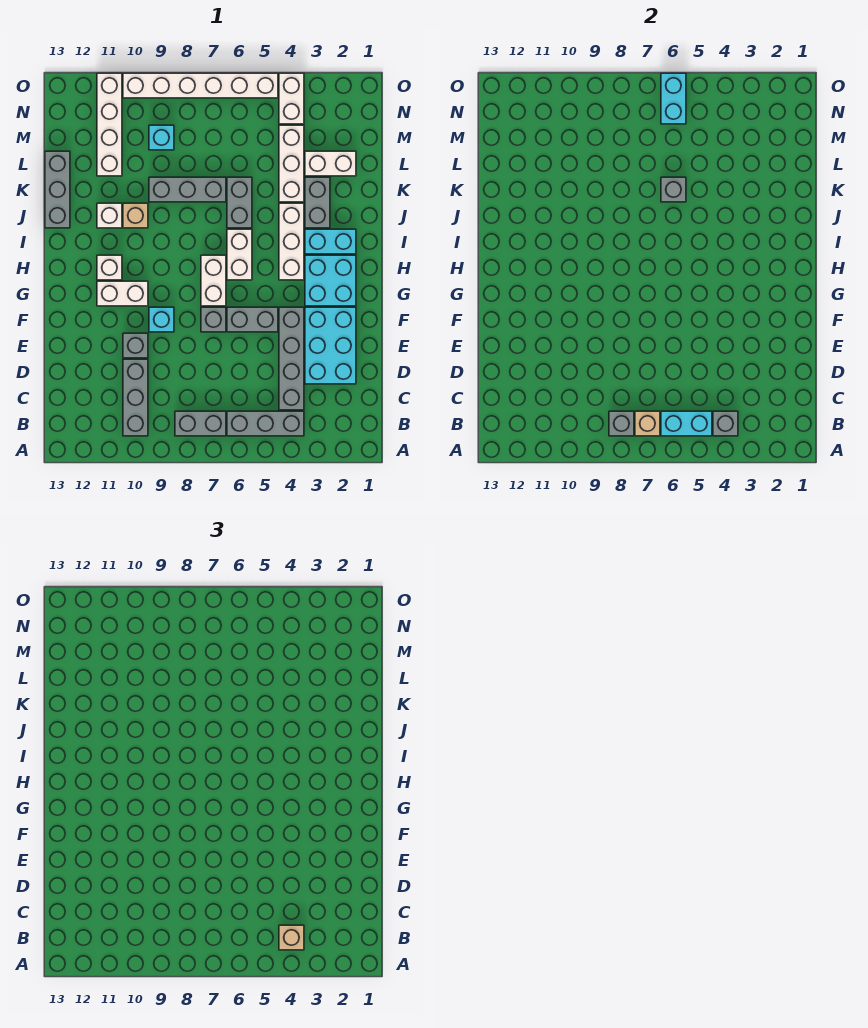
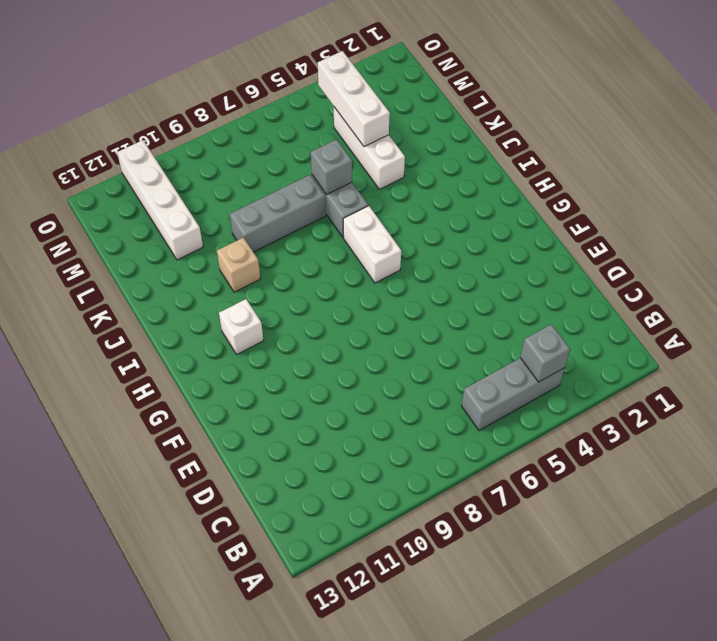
white brick L4:N4 level 2 -> white brick H4:J4 level 1
none -> grey brick B7:B8 level 1
none -> grey brick B10:D10 level 1
none -> grey brick C4:F4 level 1
none -> cyan brick D2:F3 level 1

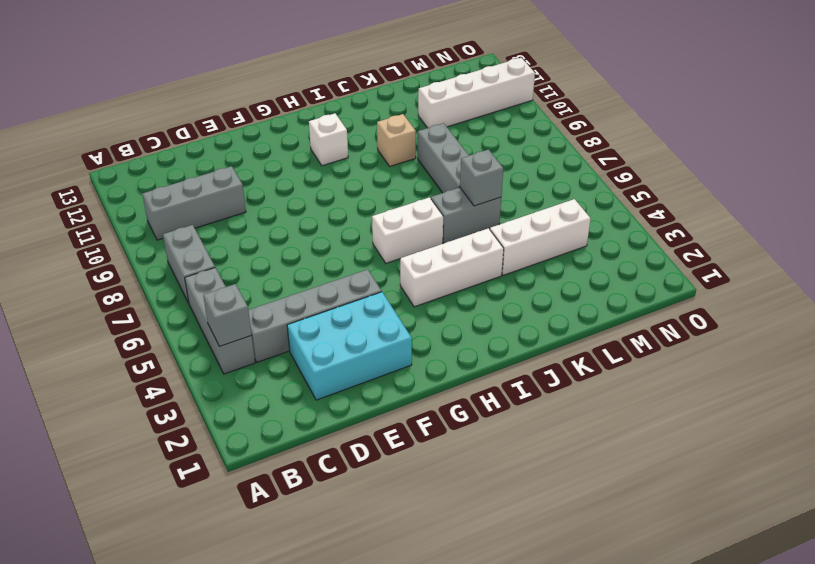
none -> grey brick E10 level 1
none -> grey brick F5:F6 level 1
none -> grey brick F7 level 1
none -> cyan brick F9 level 1

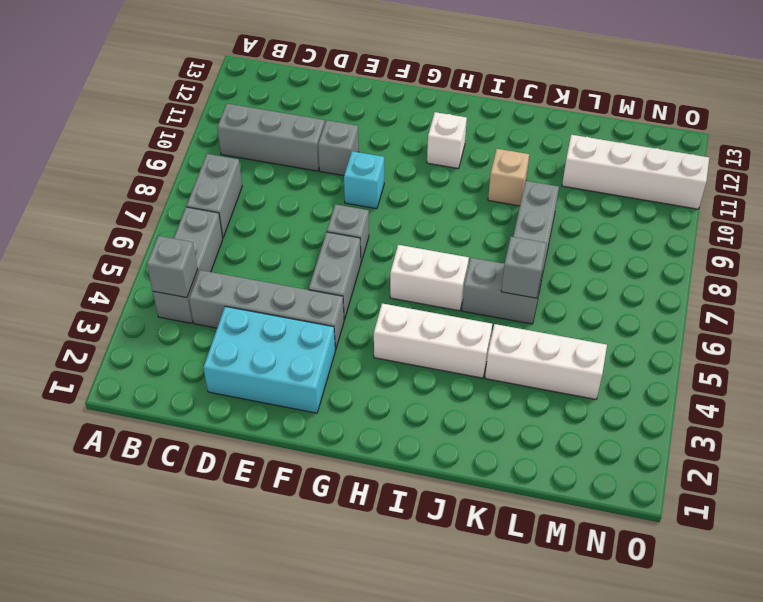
none -> cyan brick G2:H3 level 1
none -> white brick G7:H7 level 1
none -> white brick G10:G11 level 1
none -> cyan brick I2:I3 level 1

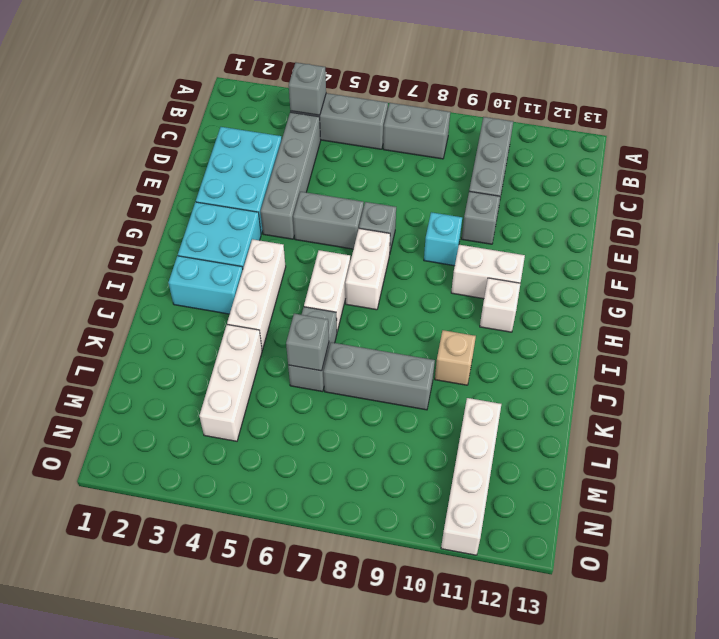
none -> grey brick J3:K3 level 1
none -> white brick J11 level 1
none -> grey brick J13:L13 level 1
none -> white brick L2:L3 level 1

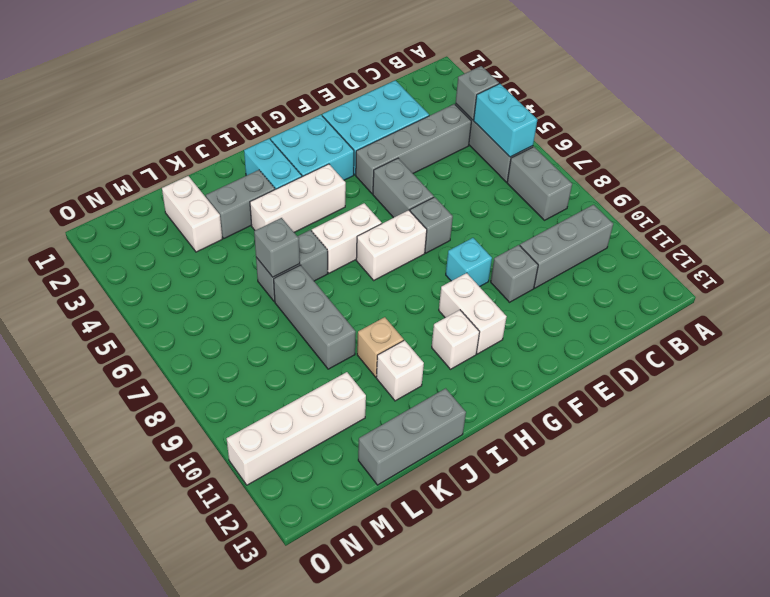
none -> white brick K4:M4 level 1
none -> cyan brick M9 level 1
none -> white brick N4:O4 level 1
none -> white brick O5:O10 level 1

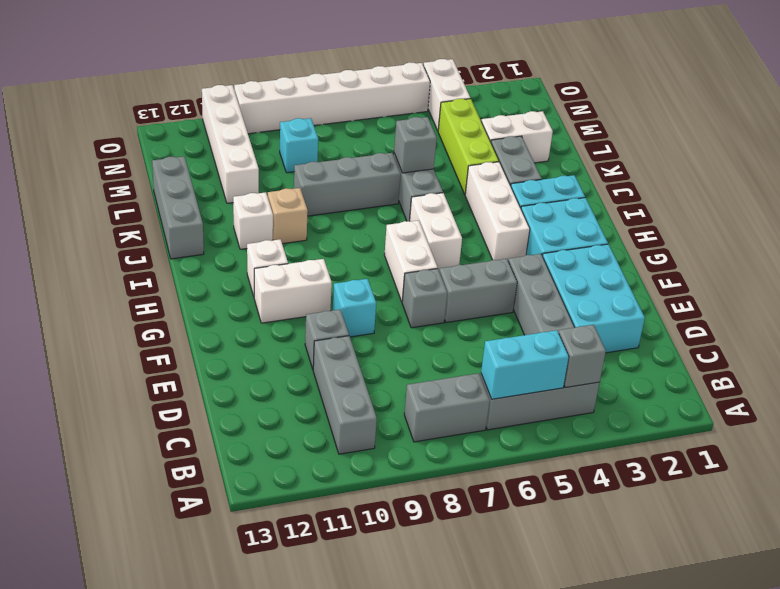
lime brick K4:M4 level 1 -> white brick K4:M4 level 1
none -> tan brick B7 level 2
none -> grey brick B8 level 2
none -> cyan brick N6:O6 level 2
none -> tan brick B4 level 3

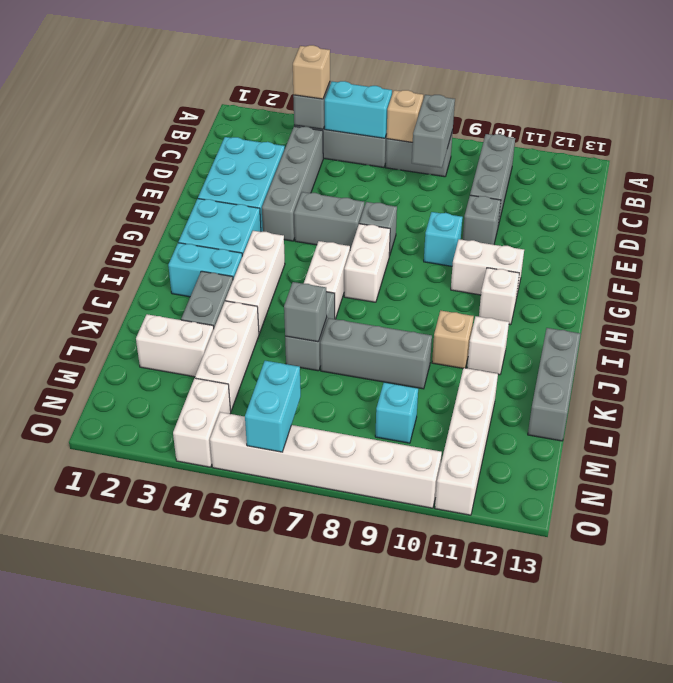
grey brick B8:C8 level 2 -> grey brick B8 level 2

